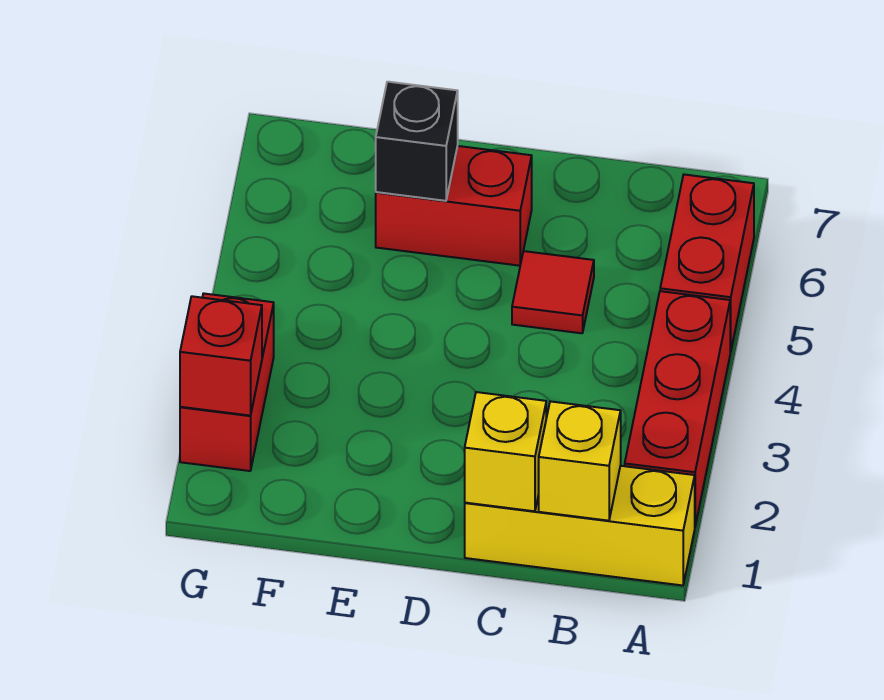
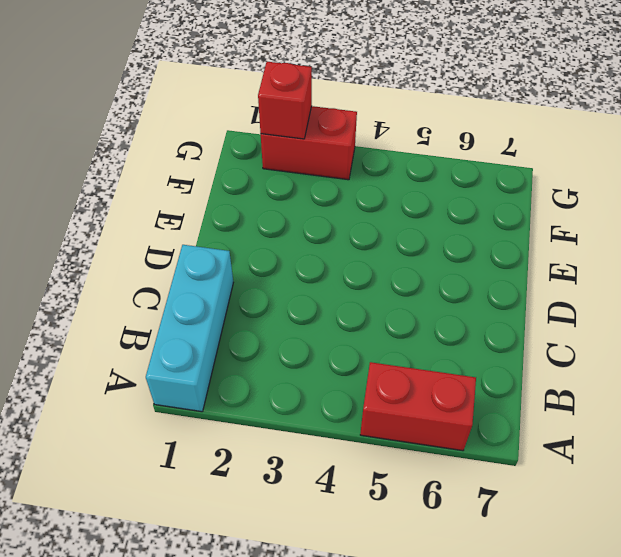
cyan brick A1:C1 level 1 -> yellow brick A1:C1 level 1
none -> red brick A2:A4 level 1
none -> red tile C5 level 1

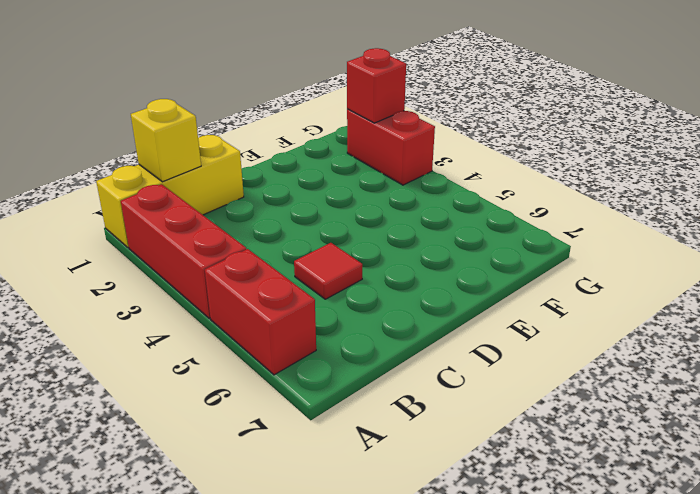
none -> red brick D6:E6 level 1
none -> yellow brick C1 level 2

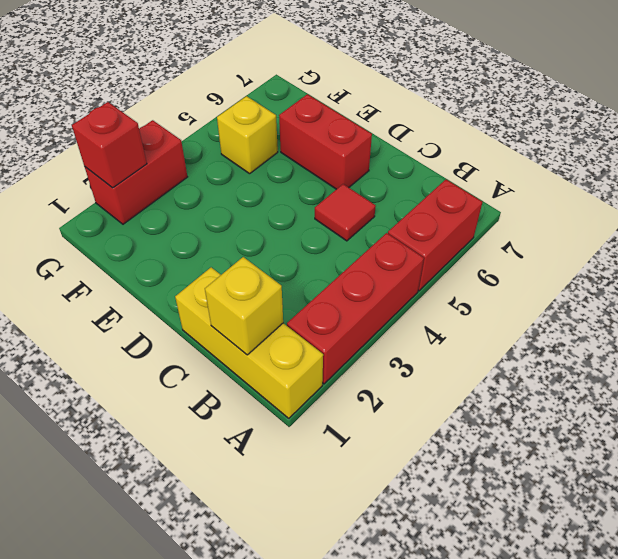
yellow brick F5 level 1 -> yellow brick C1 level 2
none -> black brick E6 level 2

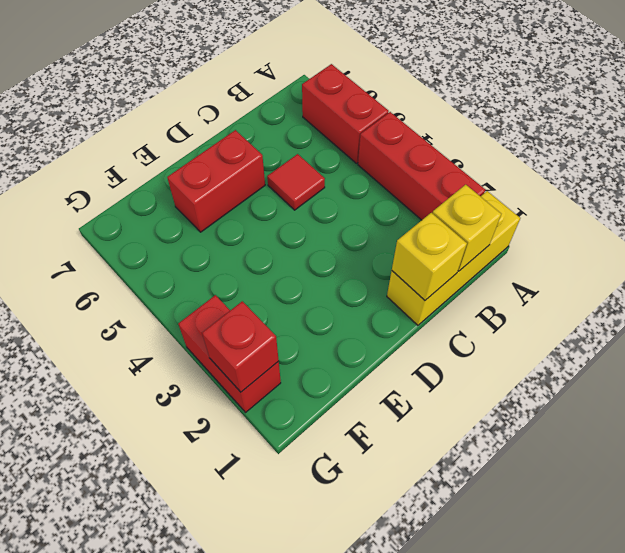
none -> black brick E6 level 2

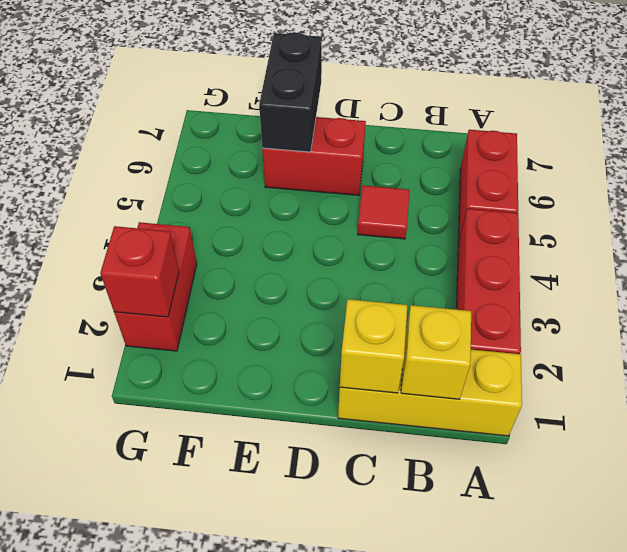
black brick E6:E7 level 2 -> black brick E6 level 2

